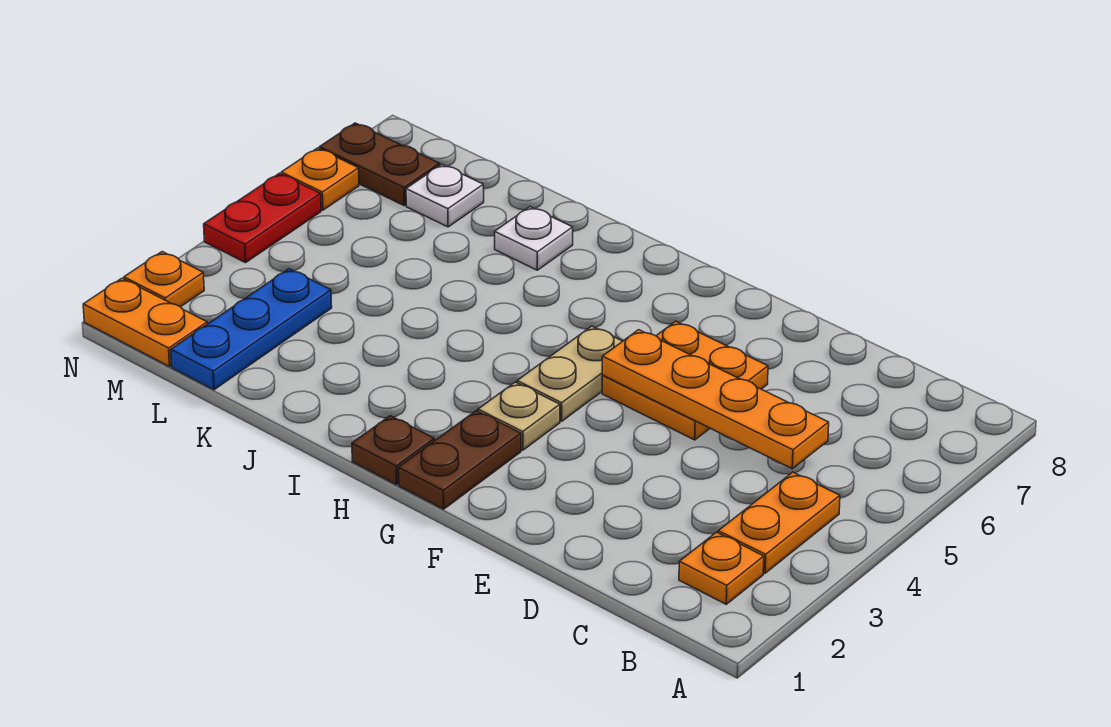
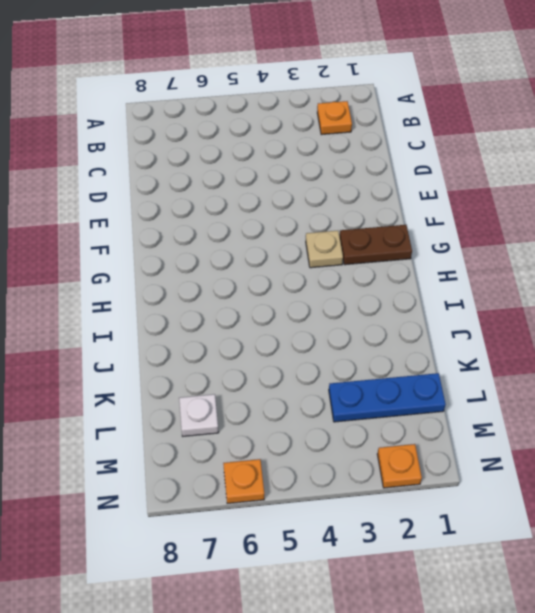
none -> orange plate B3:B4 level 1
none -> orange plate E5:F6 level 1
none -> tan plate G4:G5 level 1

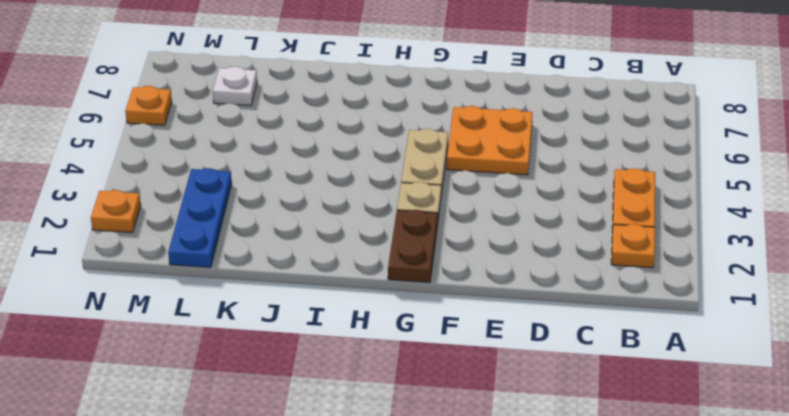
none -> brown plate H1 level 1
none -> white plate J7 level 1
none -> orange plate M1:N1 level 1

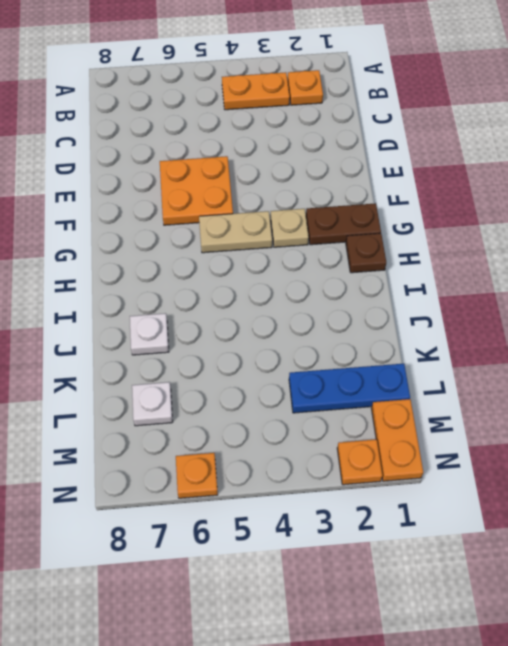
none -> brown plate M7:N7 level 1
none -> red plate N4:N5 level 1
none -> orange plate C5:F5 level 2

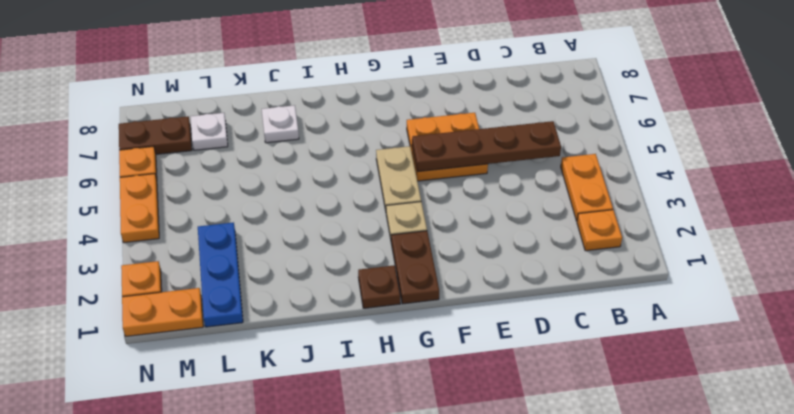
brown plate C5:F5 level 2 -> orange plate C5:F5 level 2
orange plate N4:N5 level 1 -> red plate N4:N5 level 1

